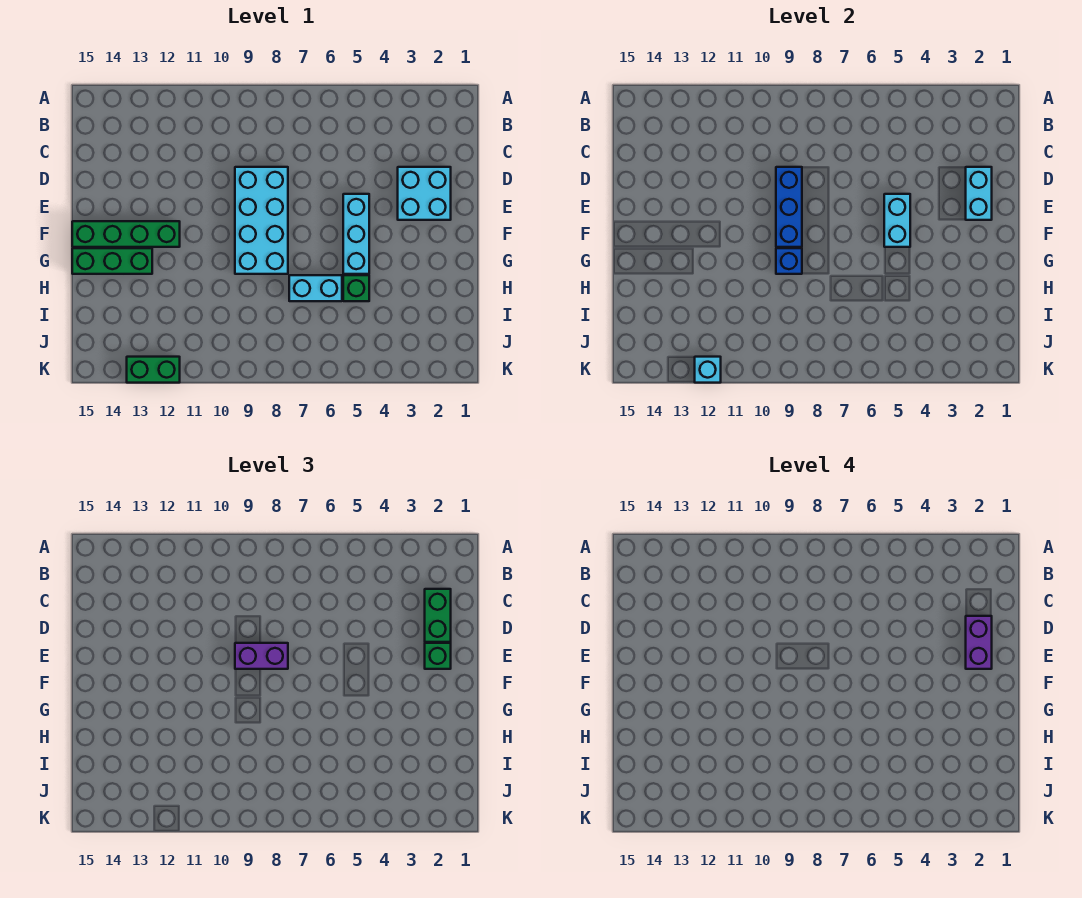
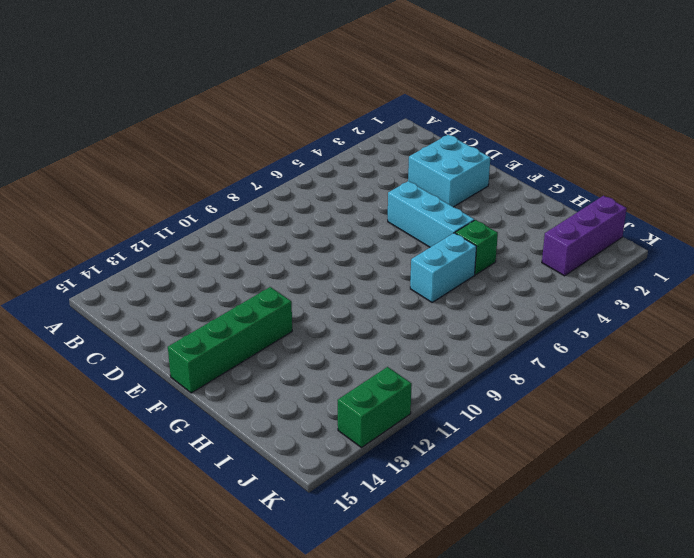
purple brick J1:J3 level 1 -> none
none -> cyan brick D8:G9 level 1
none -> green brick G13:G15 level 1
none -> cyan brick D2:E2 level 2

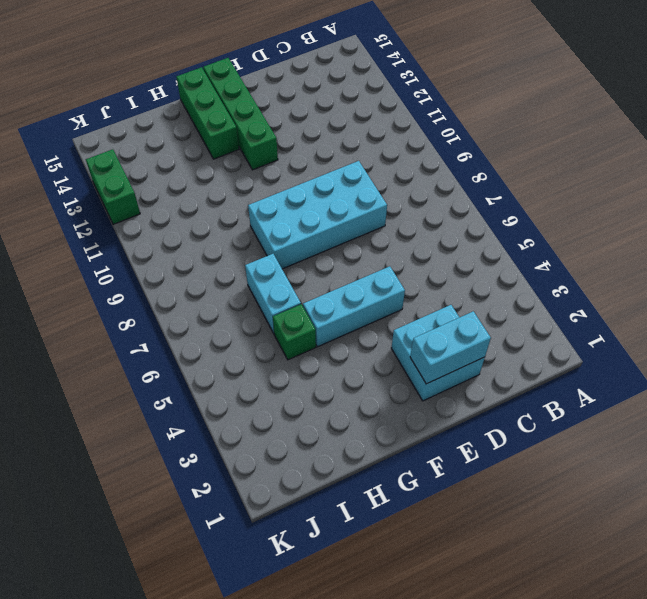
none -> blue brick D9:F9 level 2
none -> cyan brick E5:F5 level 2
none -> blue brick G9 level 2

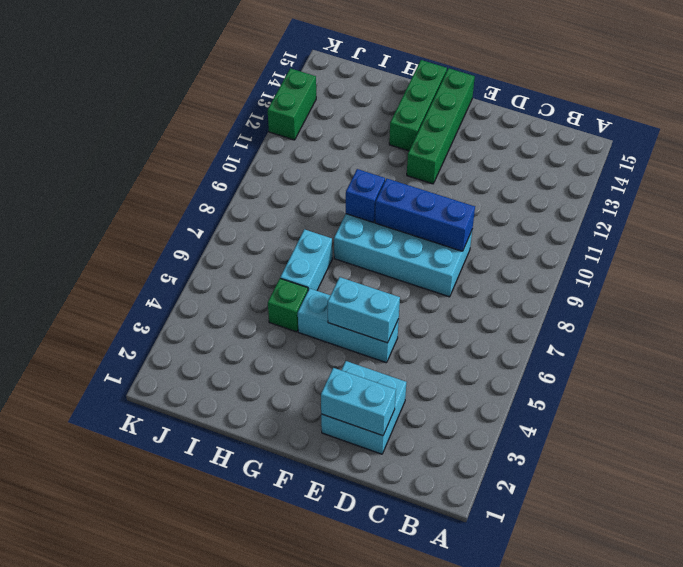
none -> cyan brick K12 level 2
none -> green brick C2:D2 level 3
none -> green brick E2 level 3

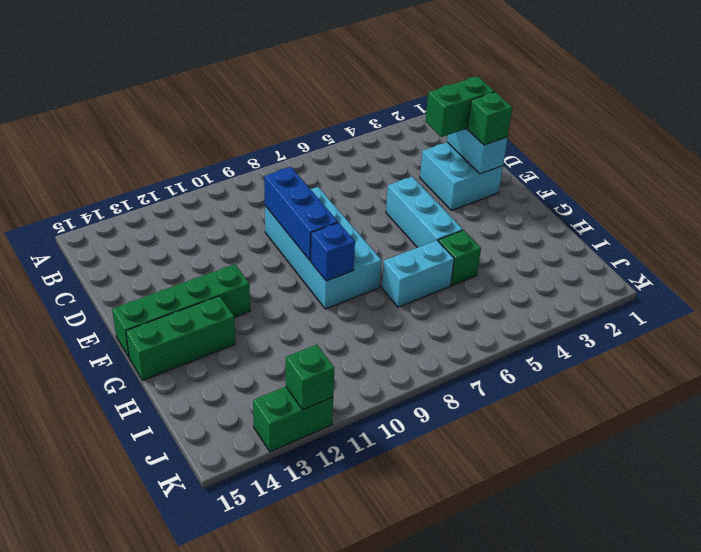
green brick D2:D3 level 3 -> green brick C2:D2 level 3
green brick K12 level 2 -> cyan brick K12 level 2
none -> cyan brick E5:F5 level 2
none -> purple brick E8:E9 level 3
none -> purple brick D2:E2 level 4

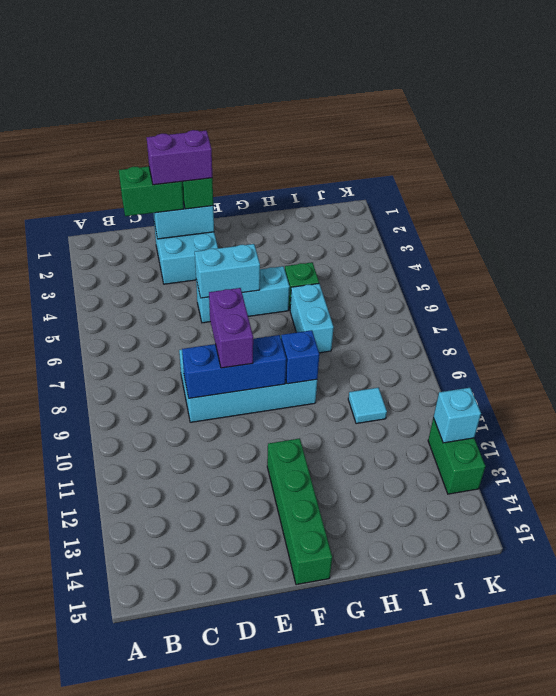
cyan tile I10 level 1 -> none
none -> green brick G13:G15 level 1

